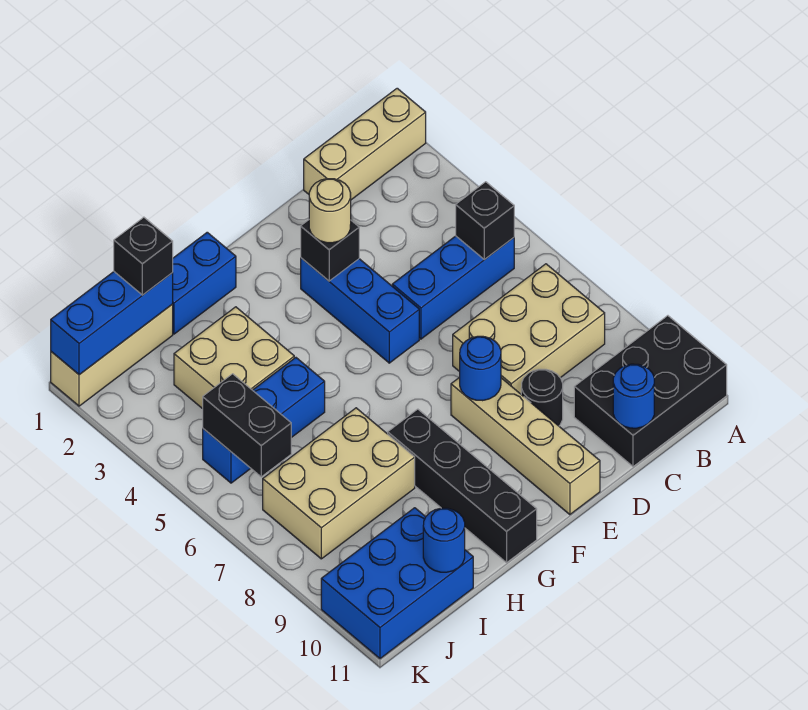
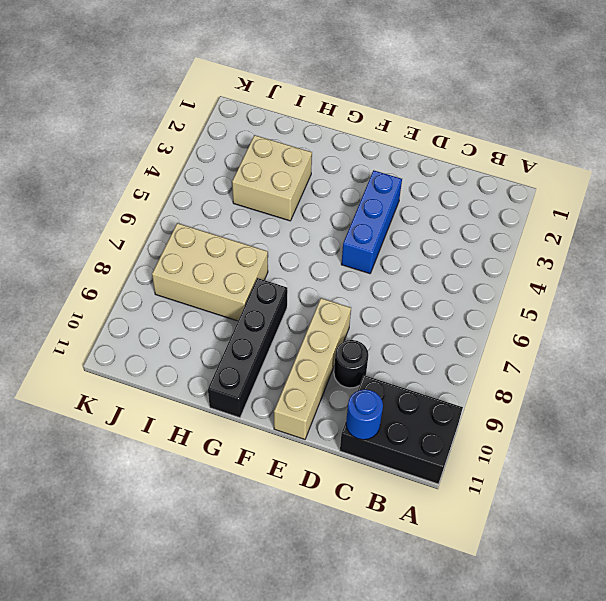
none -> tan brick A1:C1 level 1
none -> blue brick B5:D5 level 1
none -> tan brick B7:D8 level 1

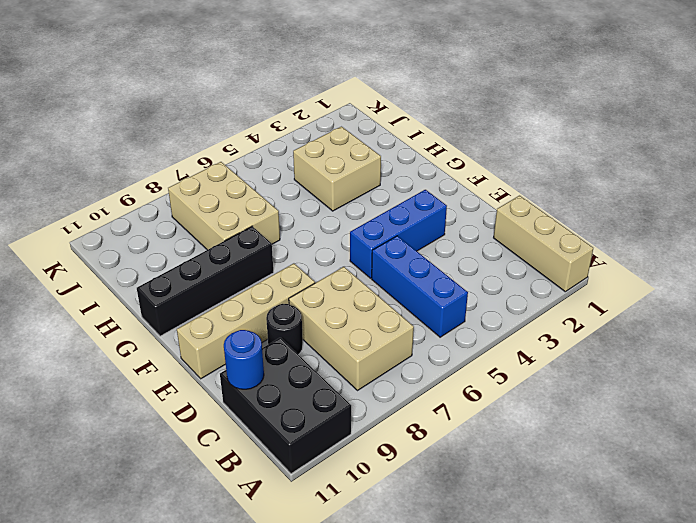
none -> blue brick G1:H1 level 1
none -> blue brick H5:J5 level 1
none -> tan brick I1:K1 level 1

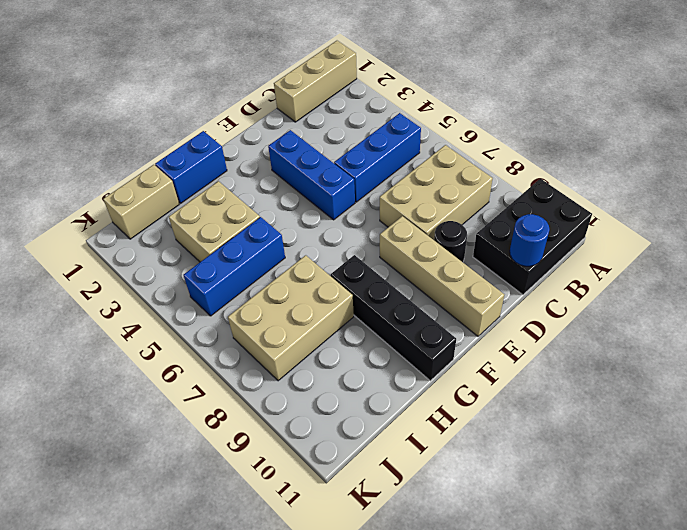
tan brick I1:J1 level 1 -> tan brick I1:K1 level 1
none -> blue brick I10:K11 level 1
none -> black brick B5 level 2
none -> black brick E3 level 2

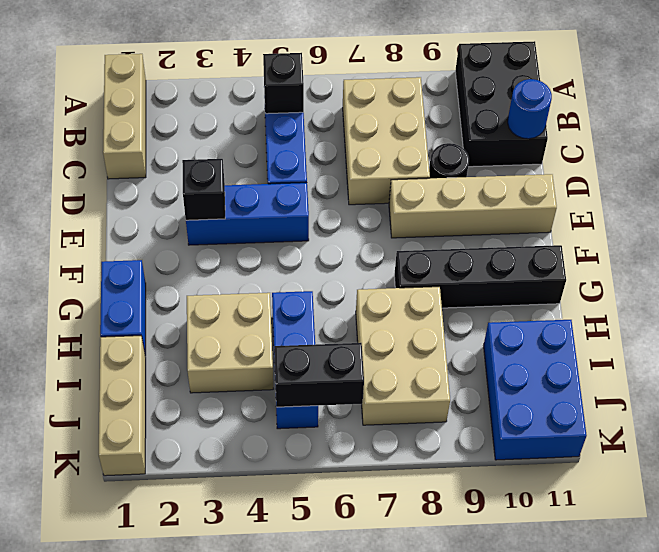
none -> blue round brick E8 level 2
none -> blue brick I1:K1 level 2
none -> blue round brick I11 level 2

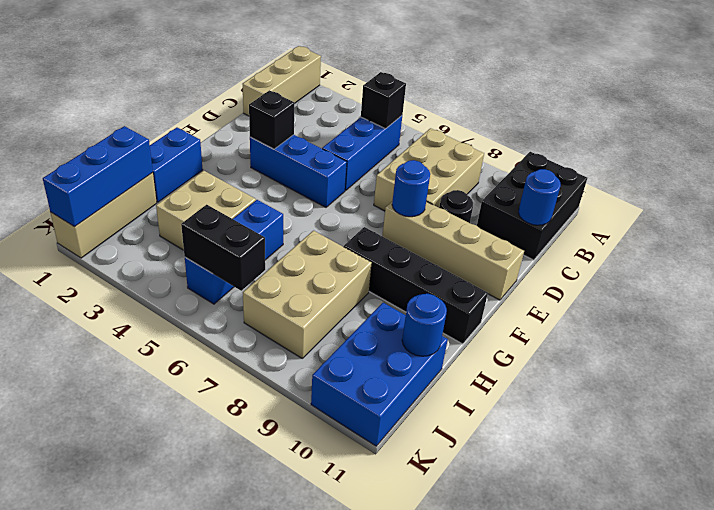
none -> tan round brick E3 level 3
none -> black brick I1 level 3

